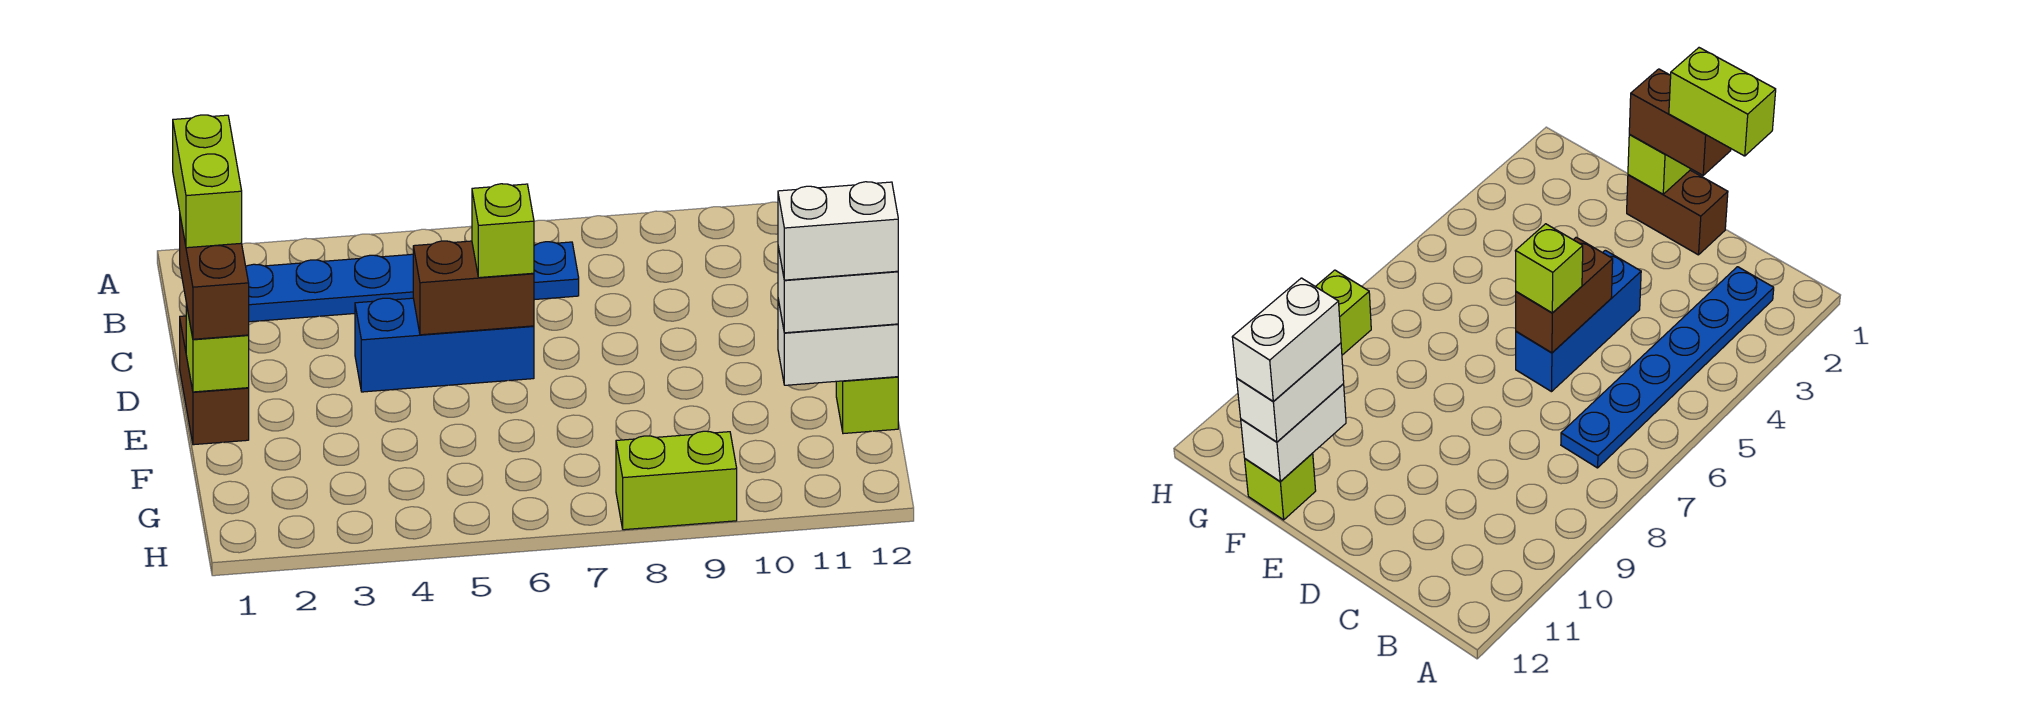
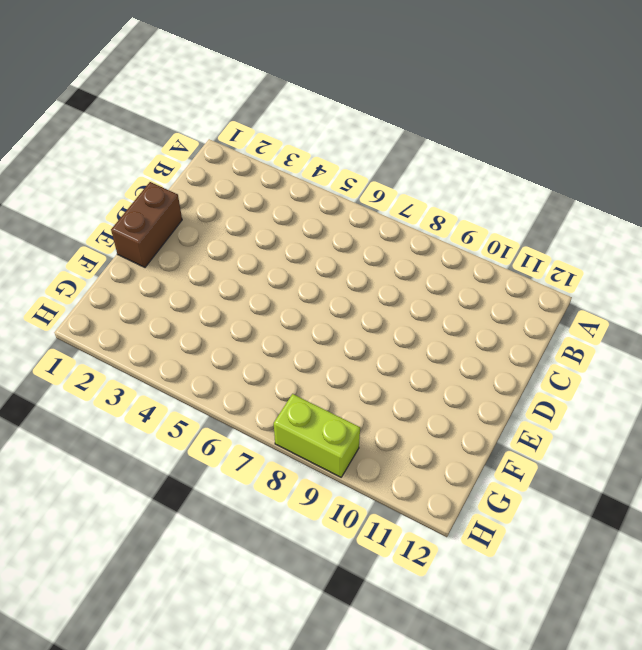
none -> blue plate B2:B7 level 1
none -> blue brick D4:D6 level 1
none -> lime brick F12 level 1

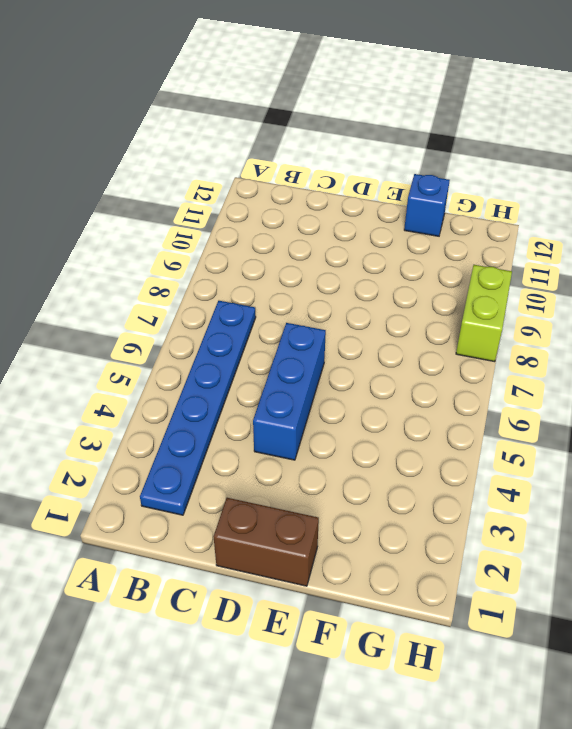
blue brick F12 level 1 -> lime brick F12 level 1
none -> brown brick D5:D6 level 2
none -> lime brick E1 level 2
none -> white brick F11:F12 level 2

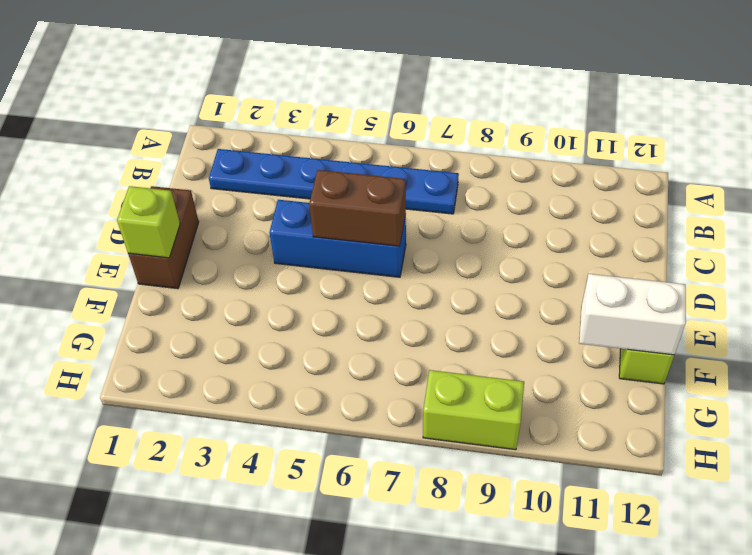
none -> brown brick D1:E1 level 3
none -> lime brick D6 level 3
none -> white brick F11:F12 level 3

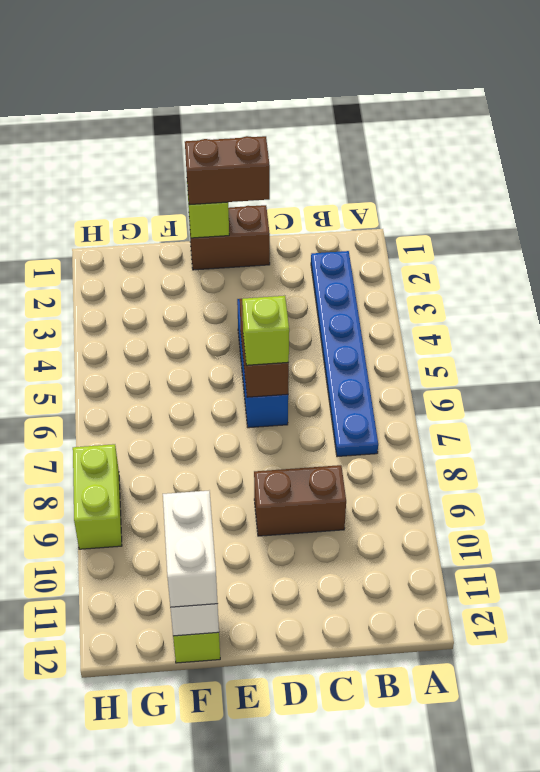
brown brick C9:D9 level 1 -> none
none -> lime brick C1:D1 level 4
none -> white brick F11:F12 level 4

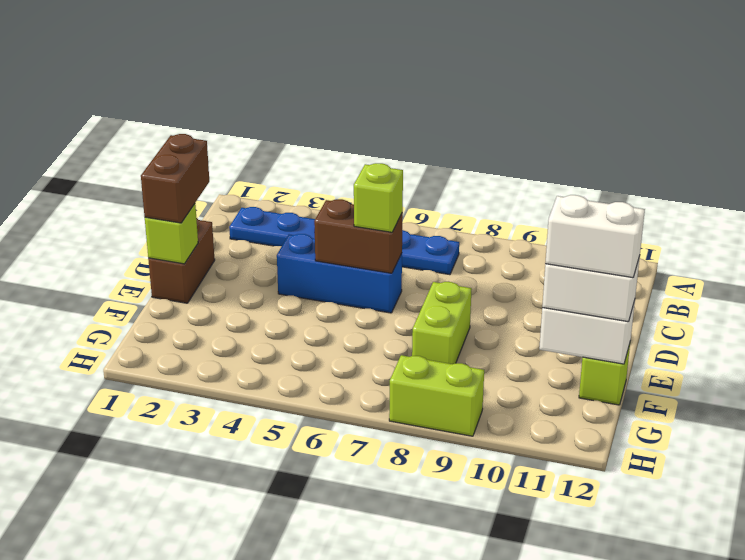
lime brick E8:F8 level 1 -> lime brick C1:D1 level 4

